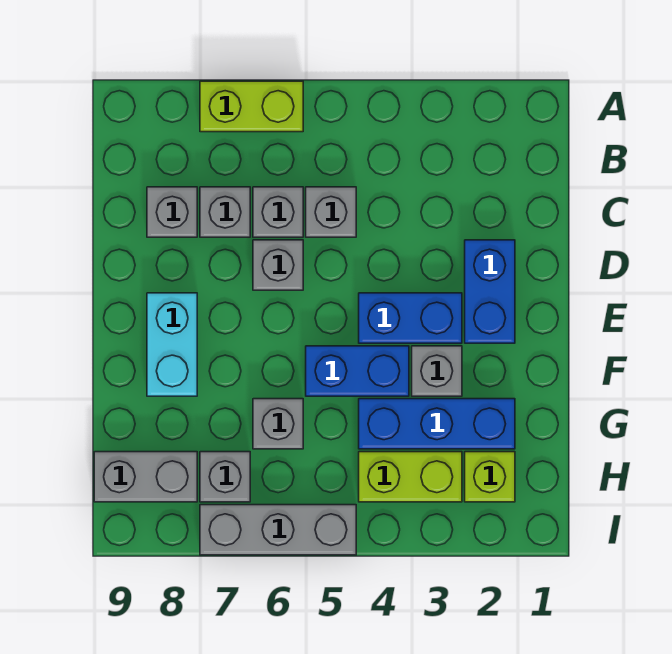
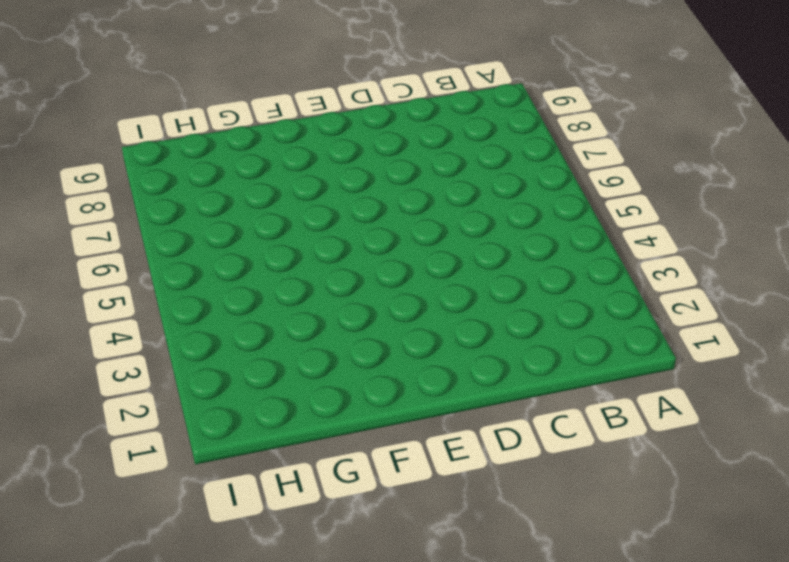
none -> lime brick A6:A7 level 1
none -> grey brick C5 level 1
none -> grey brick C6 level 1

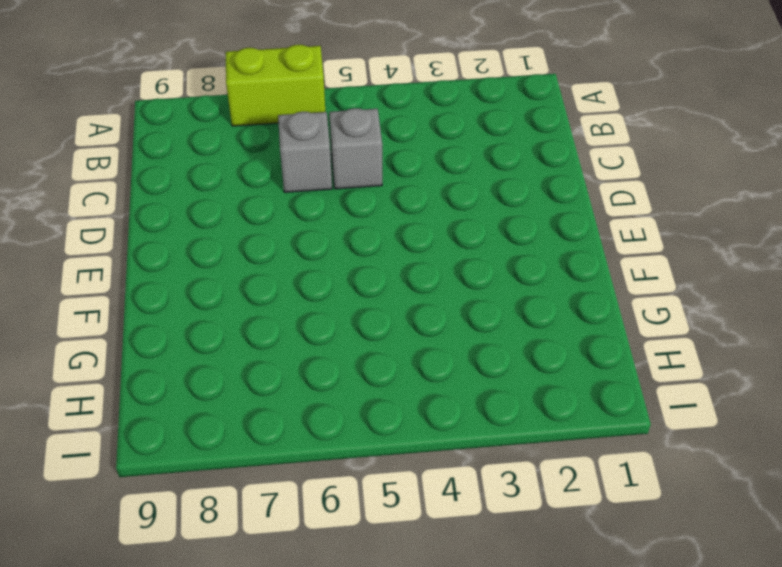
none -> grey brick C7 level 1
none -> grey brick C8 level 1
none -> blue brick D2:E2 level 1

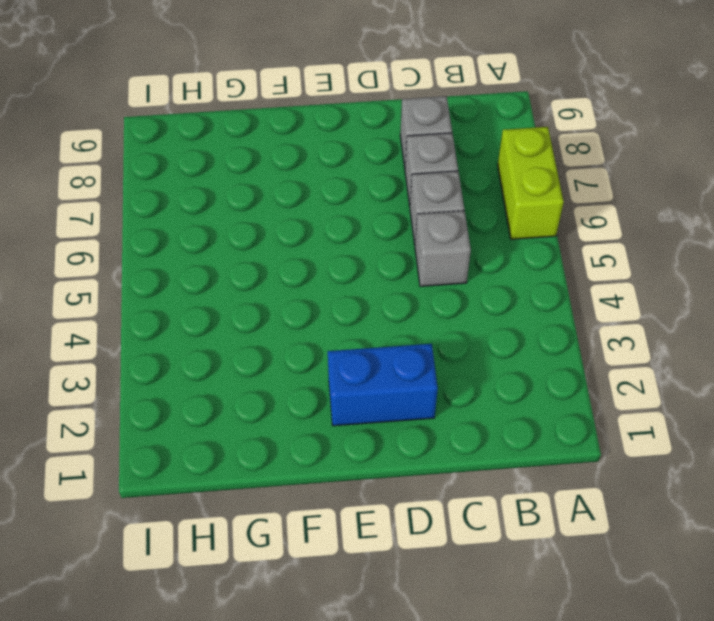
none -> grey brick D6 level 1
none -> blue brick E3:E4 level 1
none -> cyan brick E8:F8 level 1

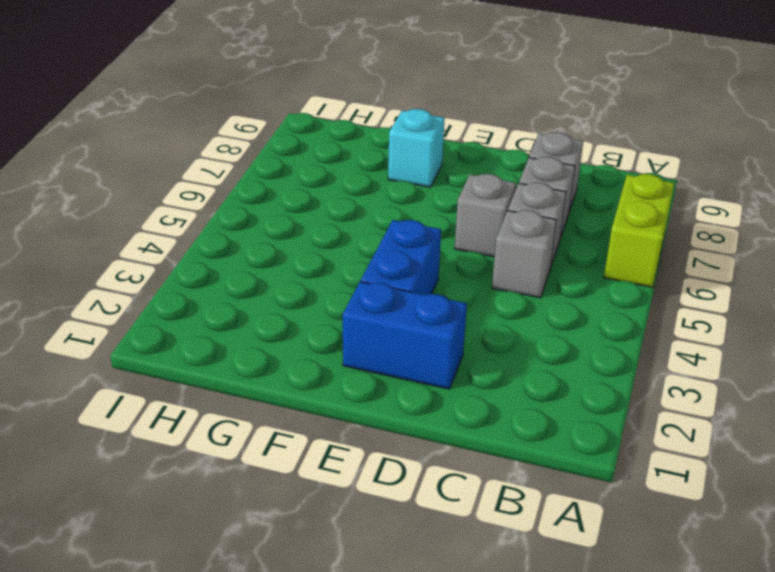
cyan brick F8 level 1 -> cyan brick E8:F8 level 1
none -> grey brick F3 level 1
none -> blue brick F4:F5 level 1
none -> blue brick G2:G4 level 1

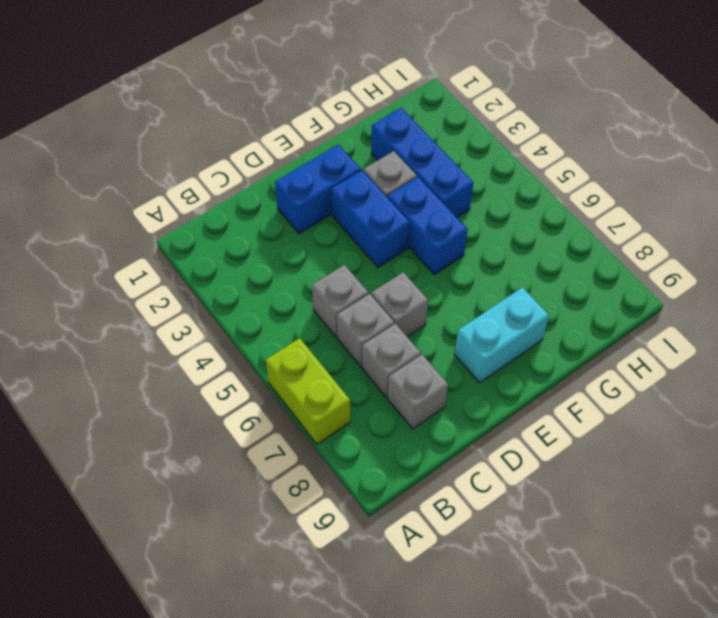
none -> grey brick G6 level 1
none -> lime brick H2 level 1
none -> lime brick H3:H4 level 1

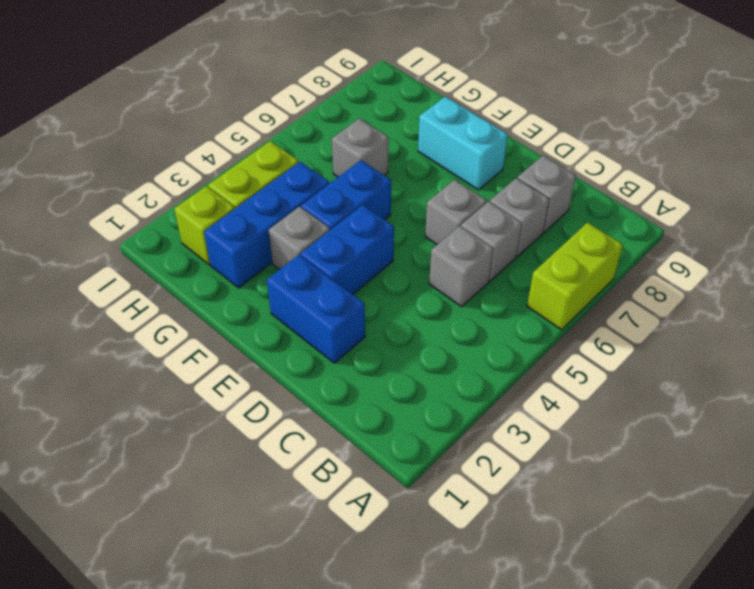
none -> grey brick H7 level 1
none -> grey brick H8:H9 level 1
none -> grey brick I5:I7 level 1

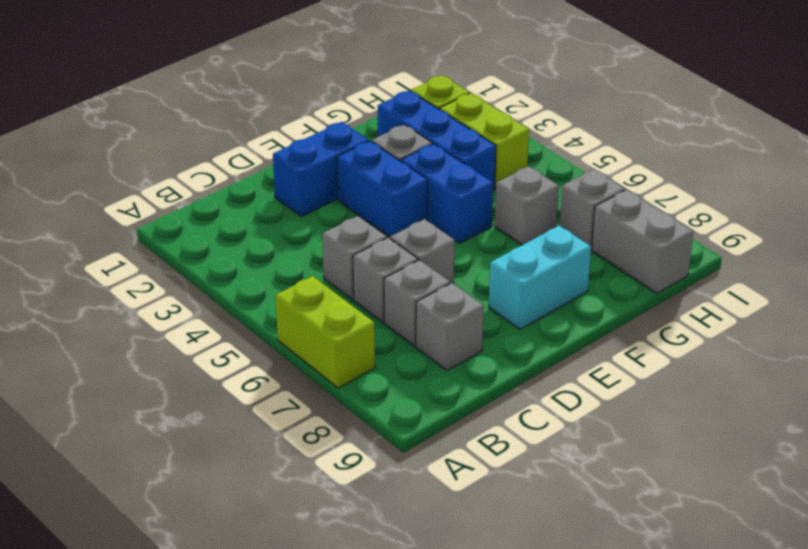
none -> grey brick I5:I7 level 1

